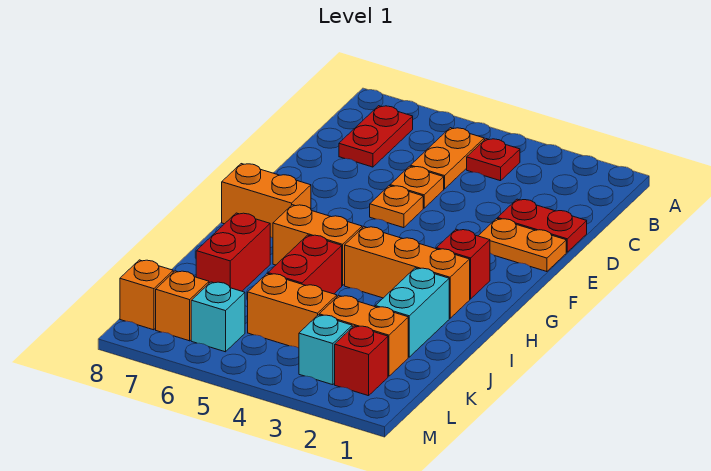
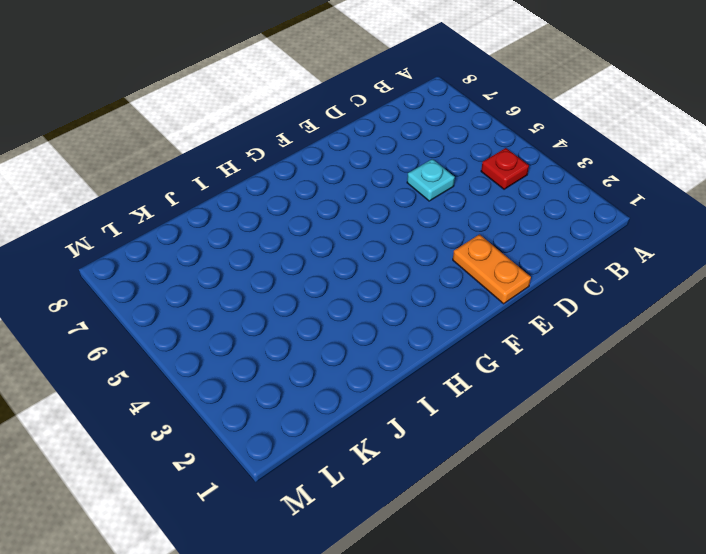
cyan plate D5 level 1 -> orange plate D5 level 1
none -> orange plate B5:C5 level 1
none -> red plate B7:C7 level 1
none -> red plate D1:D2 level 1

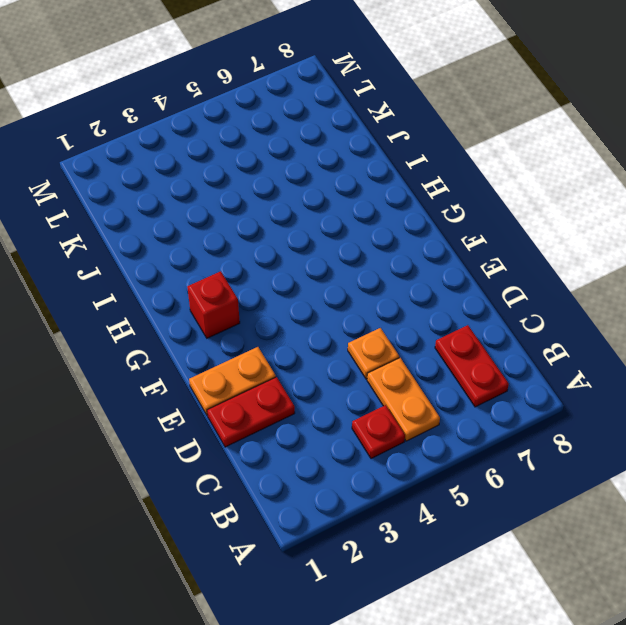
none -> orange plate E5 level 1
none -> orange brick G7:G8 level 1
none -> orange brick H2:H4 level 1

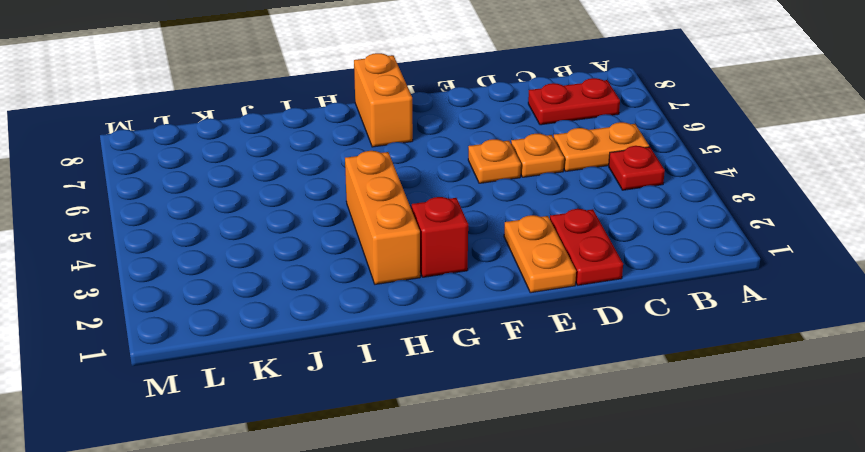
none -> orange brick H5:H6 level 1
none -> cyan brick I2:J2 level 1
none -> red brick I5:J5 level 1

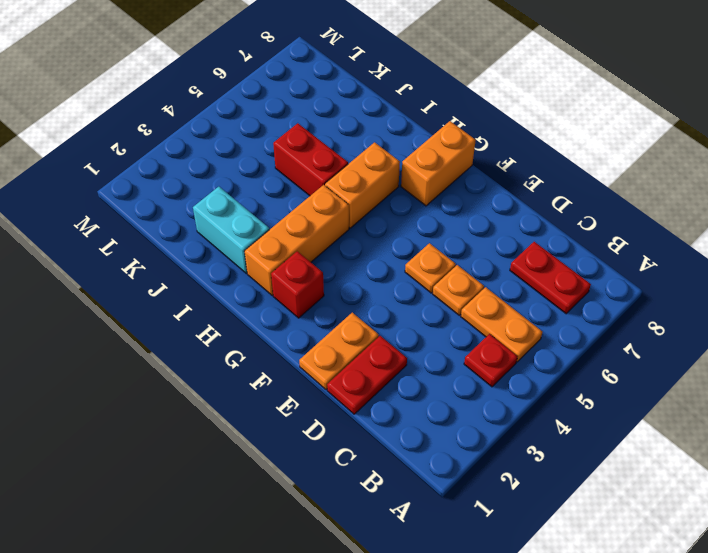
none -> red brick I7:J7 level 1
none -> orange brick K2:K3 level 1
none -> orange brick K4:K5 level 1

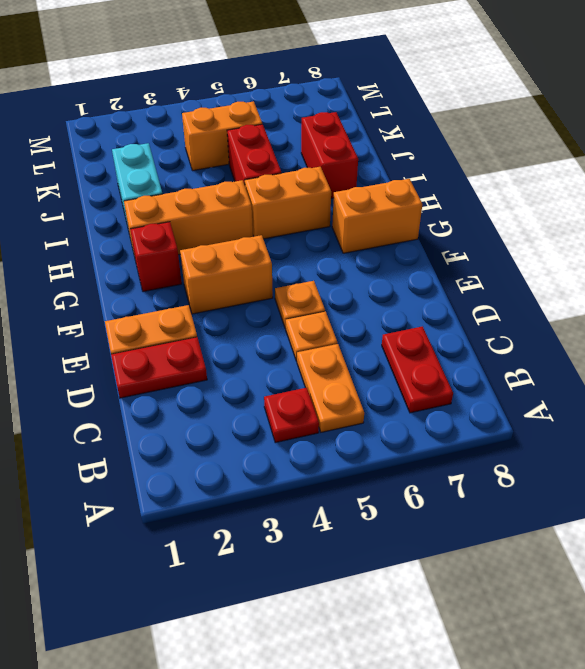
orange brick F3:F4 level 1 -> orange brick K2:K3 level 1
none -> red brick L2 level 1
none -> cyan brick L3 level 1
none -> cyan brick L6 level 1

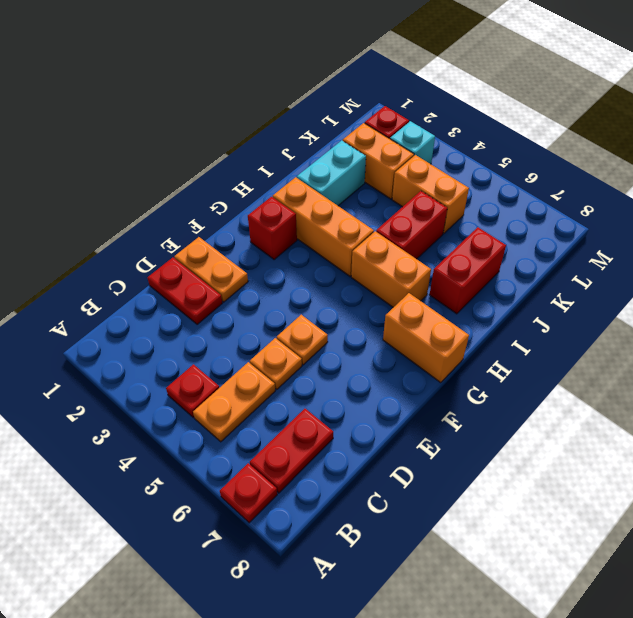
red plate A7 level 1 -> none
none -> cyan brick L6 level 1
none -> orange brick L7 level 1
none -> orange brick L8 level 1

